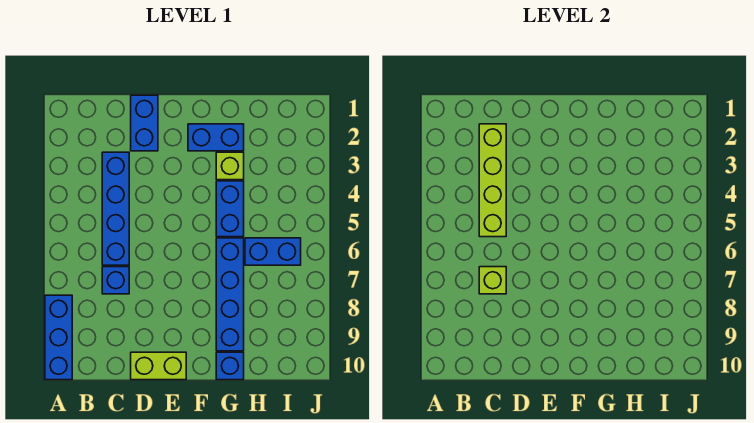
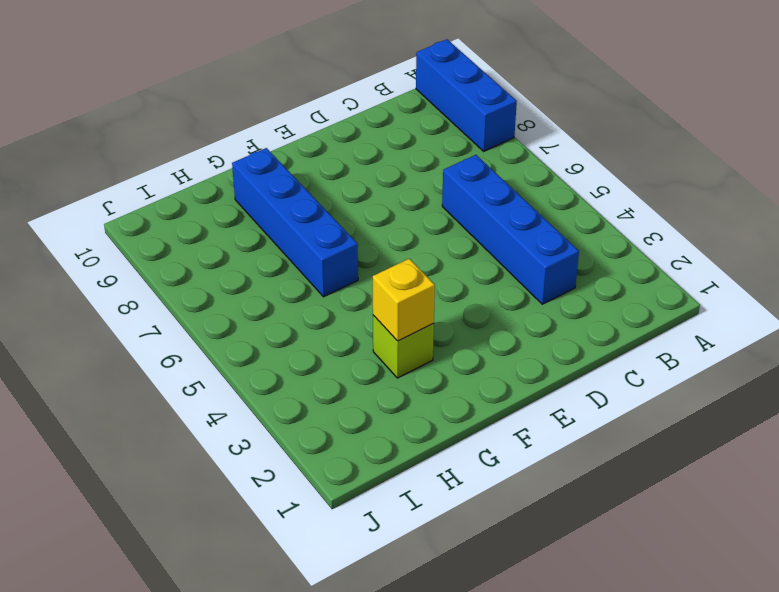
yellow brick G3 level 2 -> none
none -> blue brick C7 level 1
none -> blue brick D1:D2 level 1
none -> lime brick D10:E10 level 1

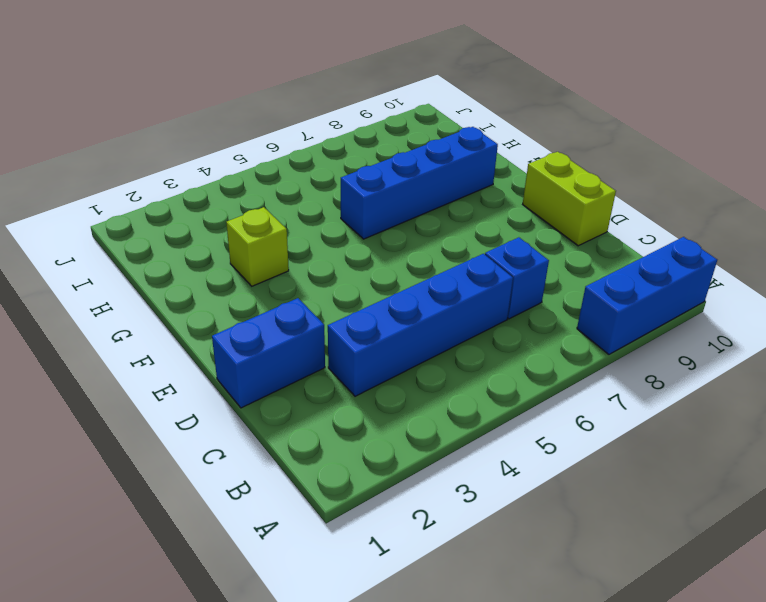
none -> blue brick F2:G2 level 1
none -> blue brick G4:G5 level 1
none -> blue brick G10 level 1

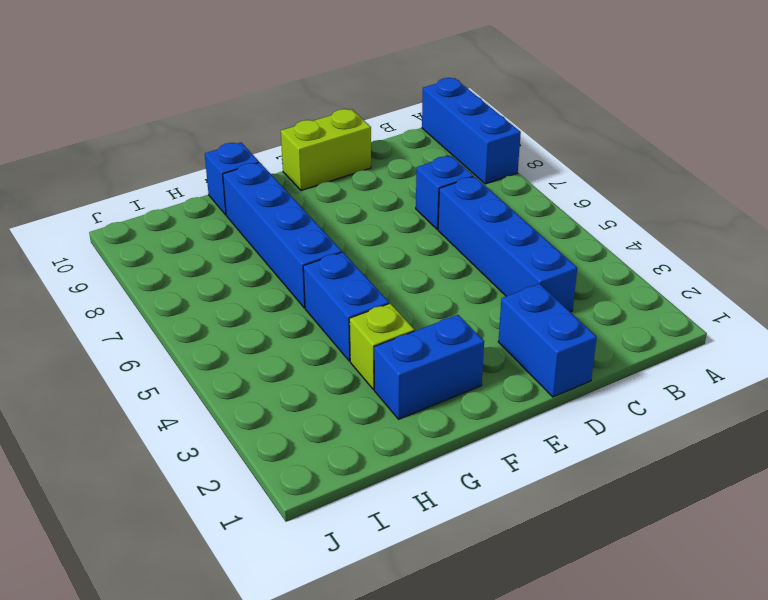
none -> blue brick H6:I6 level 1
none -> lime brick C2:C5 level 2
none -> lime brick C7 level 2

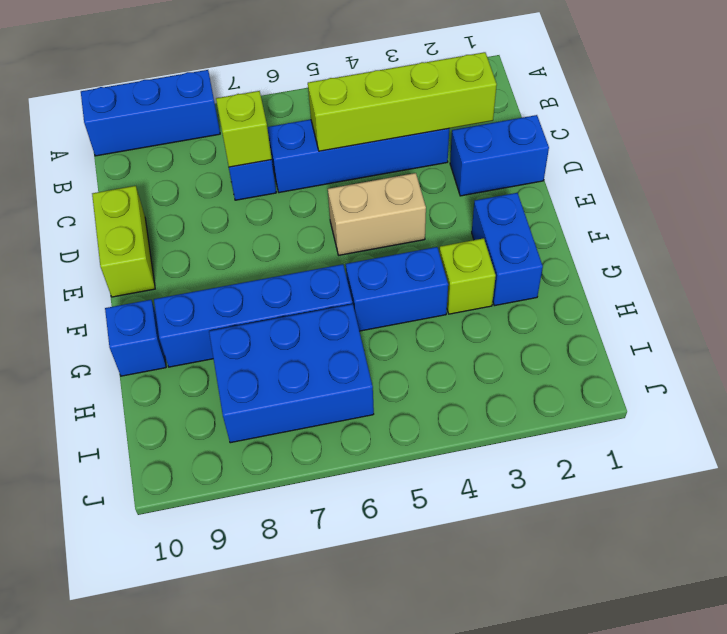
tan brick E4:E5 level 1 -> none
blue brick H6:I8 level 1 -> blue brick H6:I6 level 1

